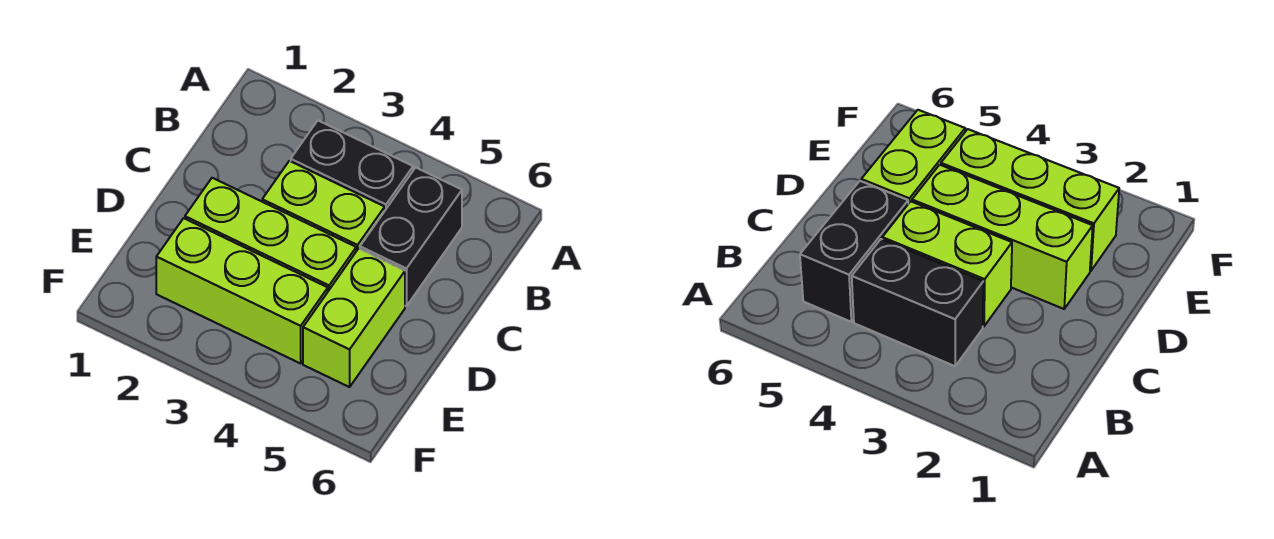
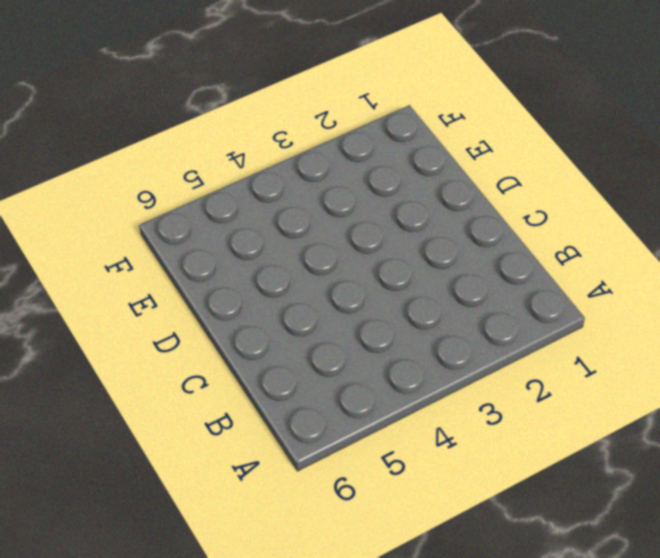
none -> black brick B3:B4 level 1
none -> black brick B5:C5 level 1

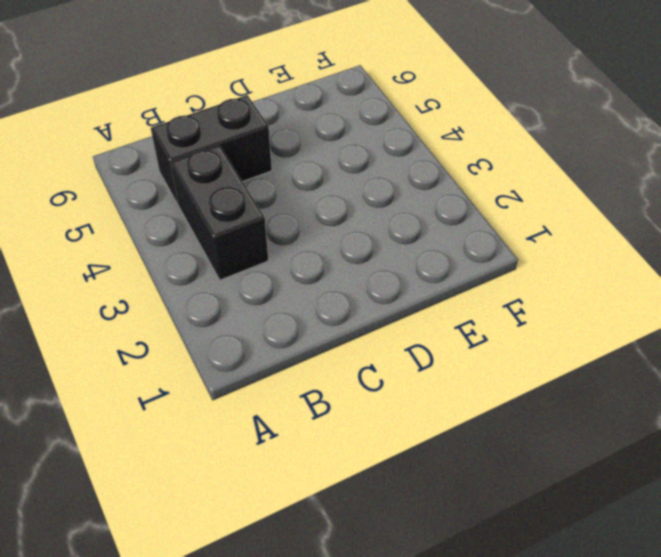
none -> lime brick C3:C4 level 1
none -> lime brick D2:D4 level 1

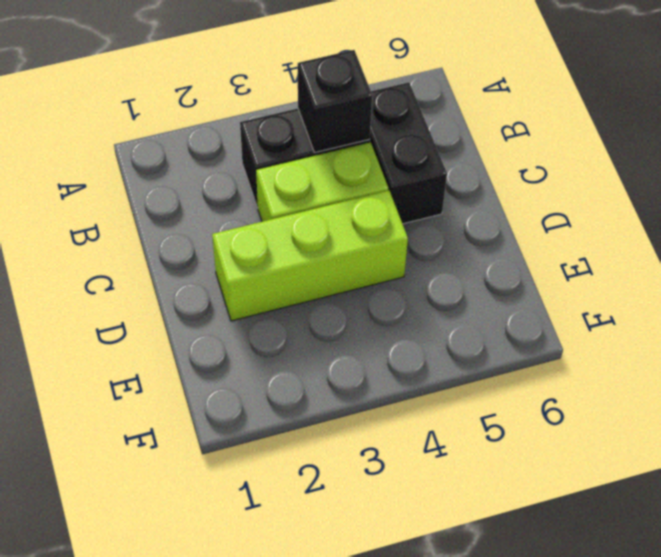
black brick B4 level 2 -> none
none -> lime brick D5:E5 level 1
none -> lime brick E2:E4 level 1

